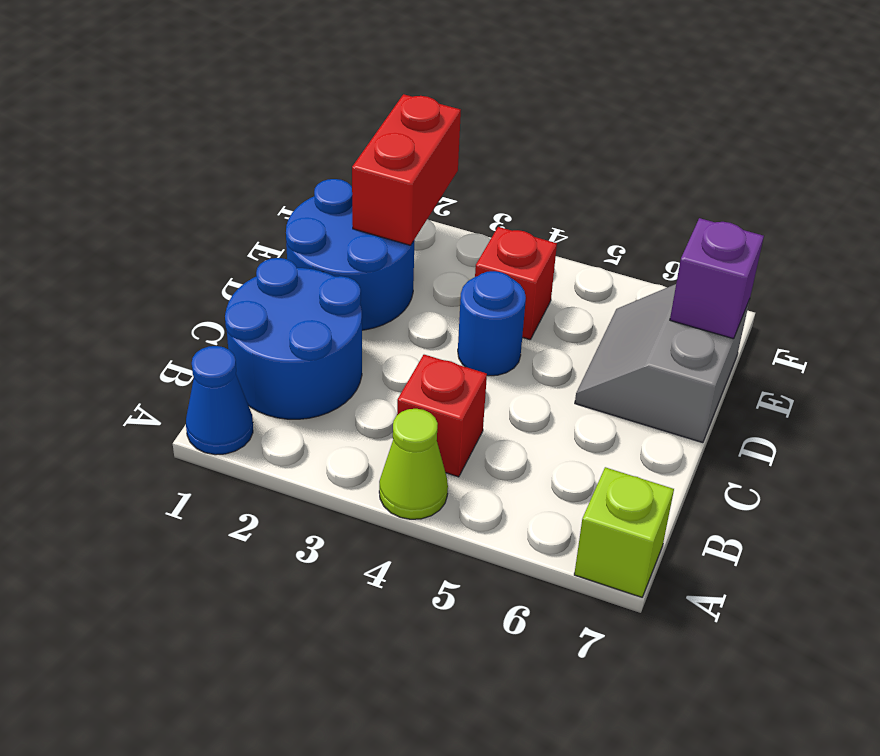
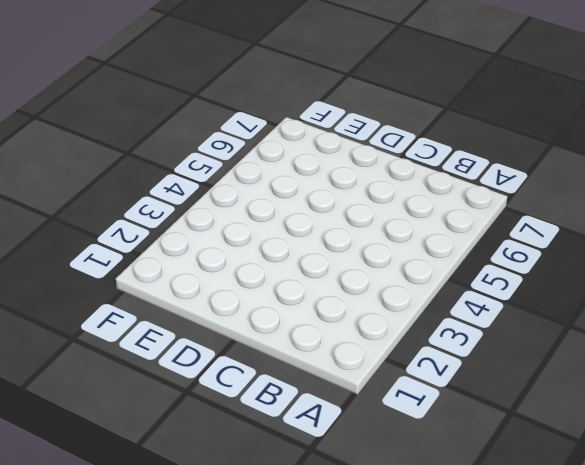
none -> blue cone A1 level 1
none -> lime cone A4 level 1

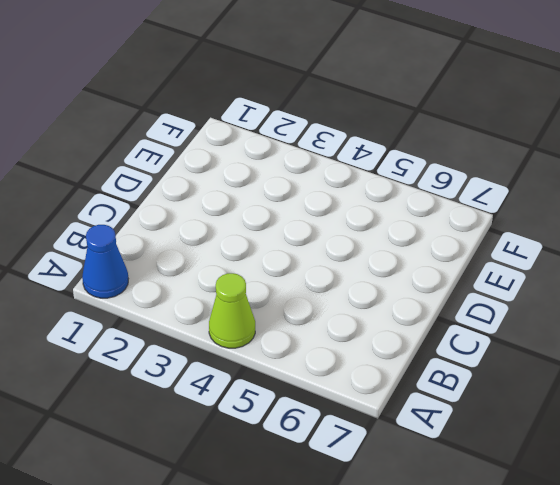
none -> lime brick A7 level 1
none -> blue round brick B1:C2 level 1

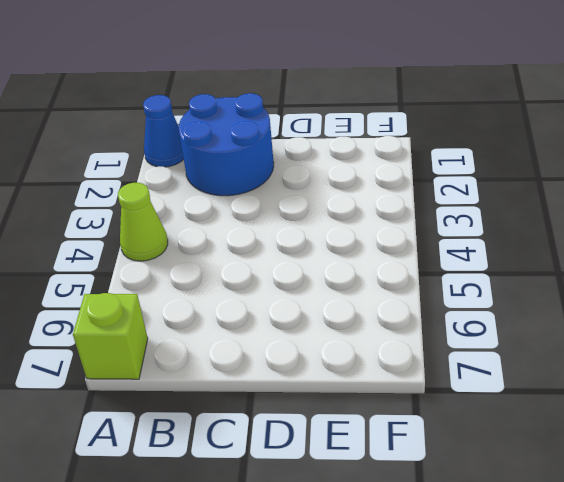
none -> red brick B4 level 1
none -> blue round brick D1:E2 level 1

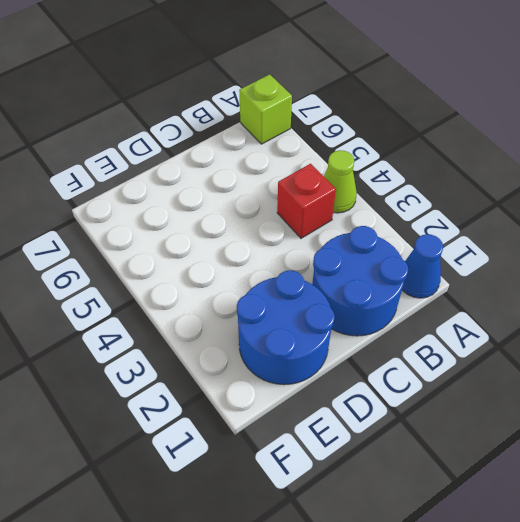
none -> blue round brick D4 level 1
none -> grey slope D6:E7 level 1 top 7

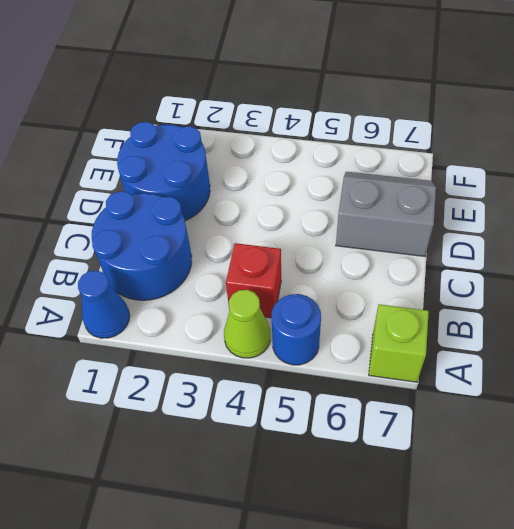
blue round brick A5 level 1 -> blue round brick D4 level 1
grey slope D6:E7 level 1 top D -> grey slope D6:E7 level 1 top 7
none -> red brick E4 level 1
none -> red brick E2:F2 level 2

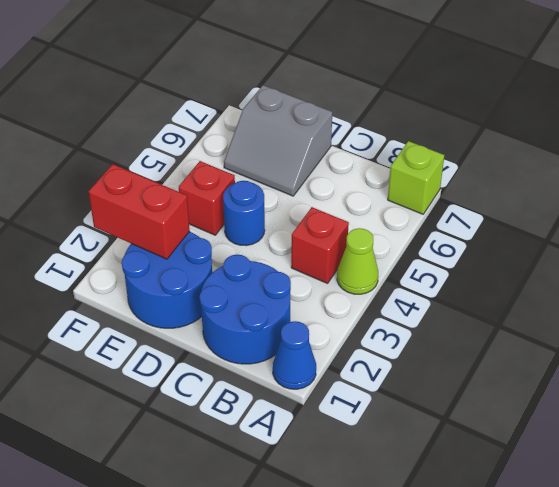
none -> purple brick E7 level 2

